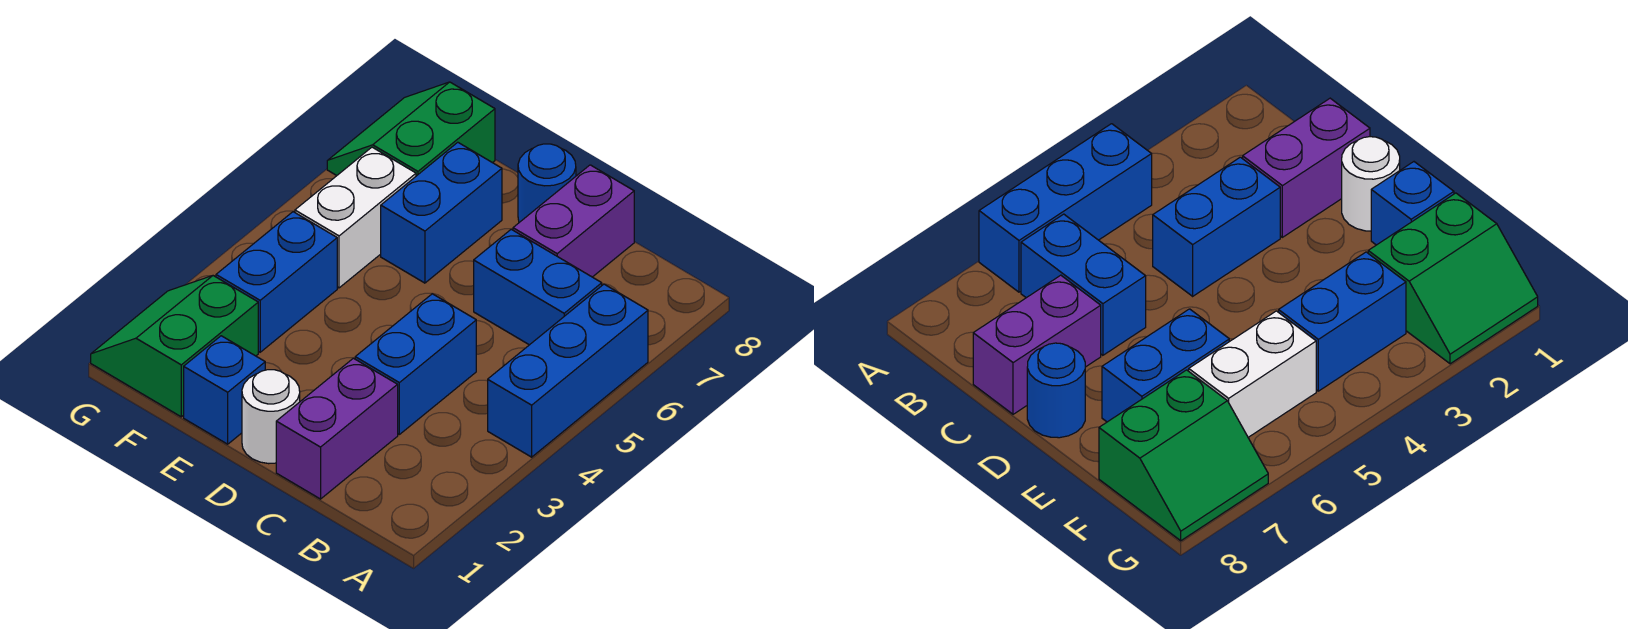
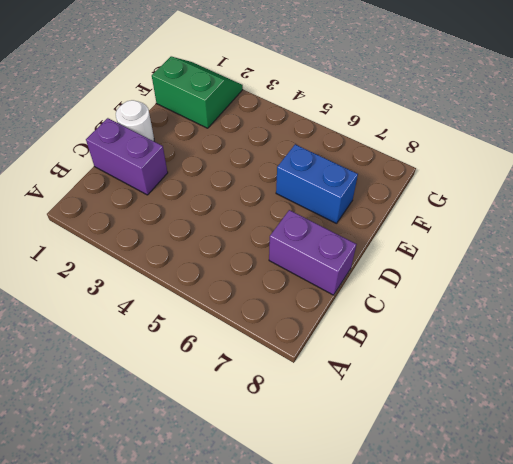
none -> blue brick A4:A6 level 1
none -> blue brick B6:C6 level 1
none -> blue brick C3:C4 level 1

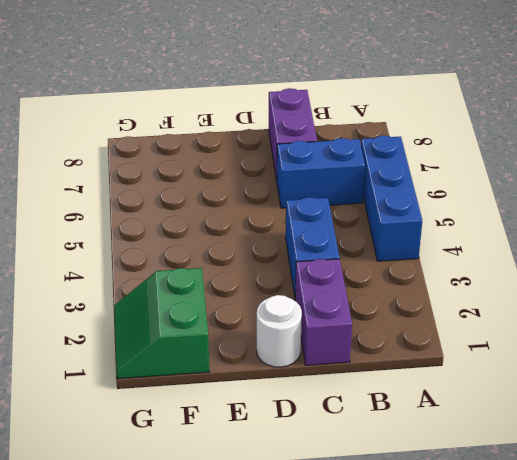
none -> blue round brick D8 level 1
none -> blue brick E1 level 1
none -> blue brick E6:E7 level 1

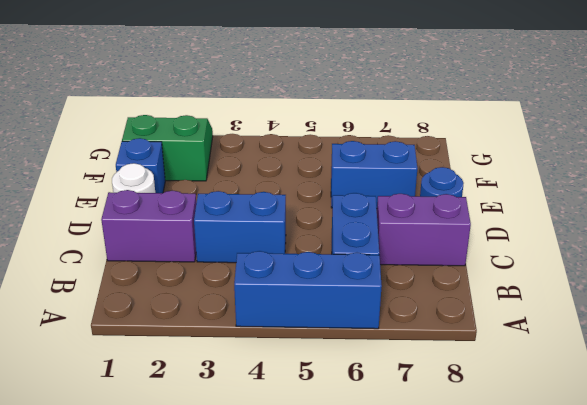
none -> blue brick F3:F4 level 1
none -> white brick F5:F6 level 1
none -> green slope F7:G8 level 1 top F

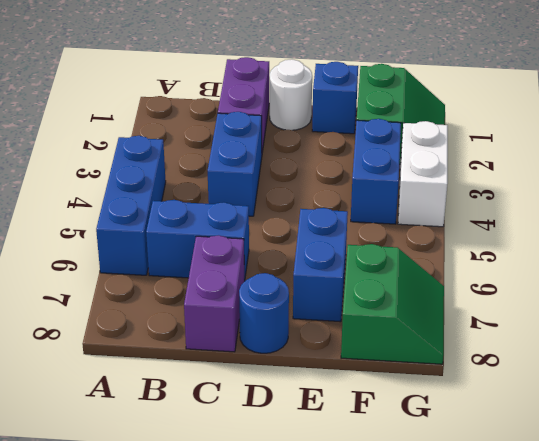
white brick G3:G4 level 1 -> white brick F5:F6 level 1

